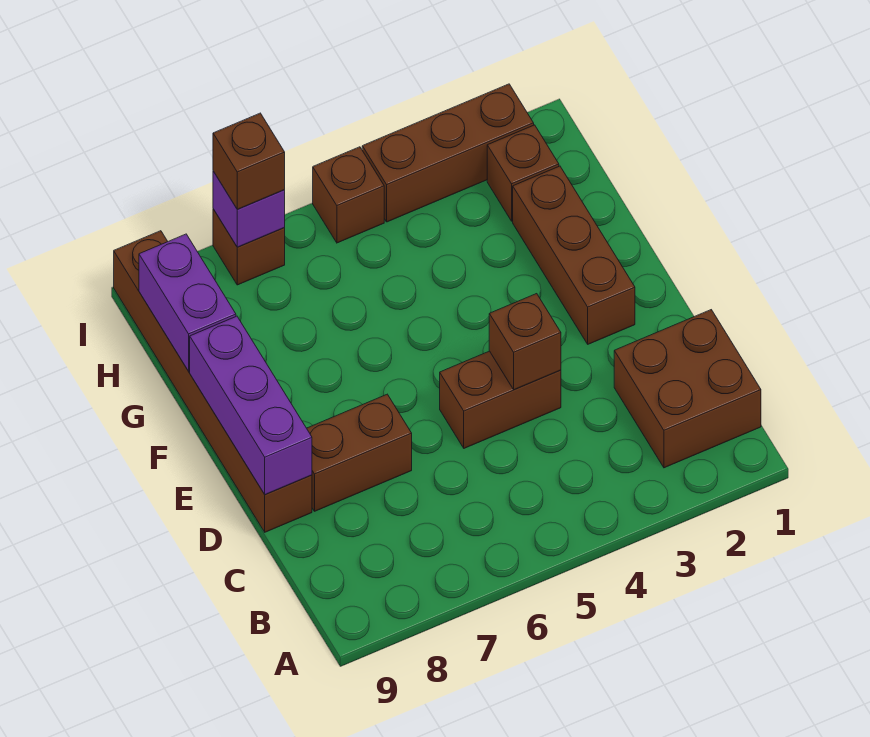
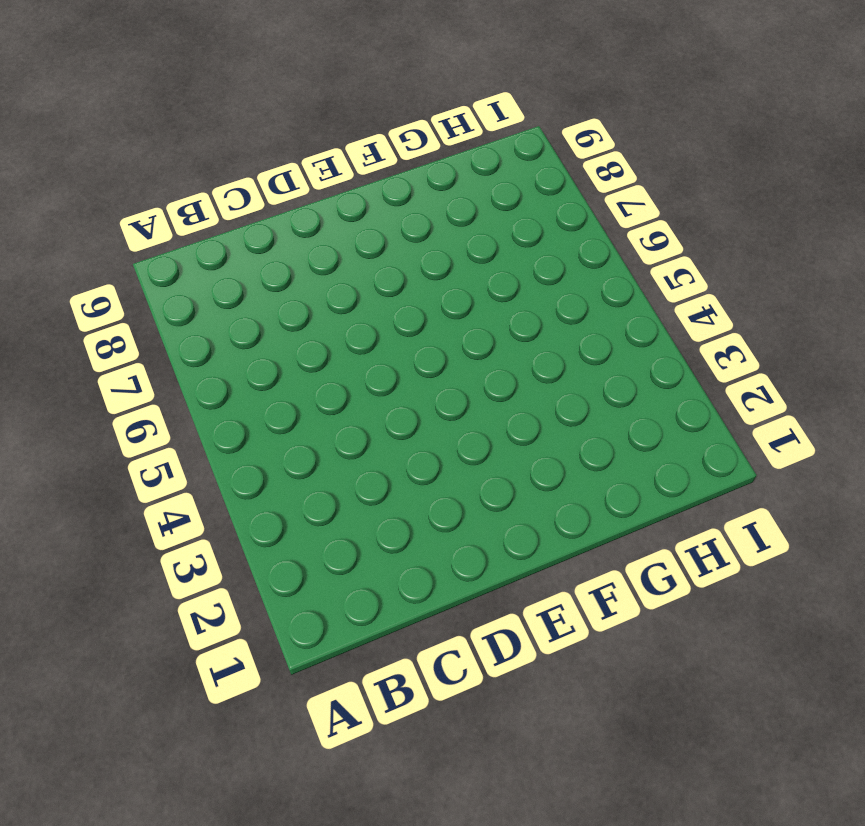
none -> brown brick B1:C2 level 1
none -> brown brick D4:D5 level 1
none -> brown brick D7:D8 level 1

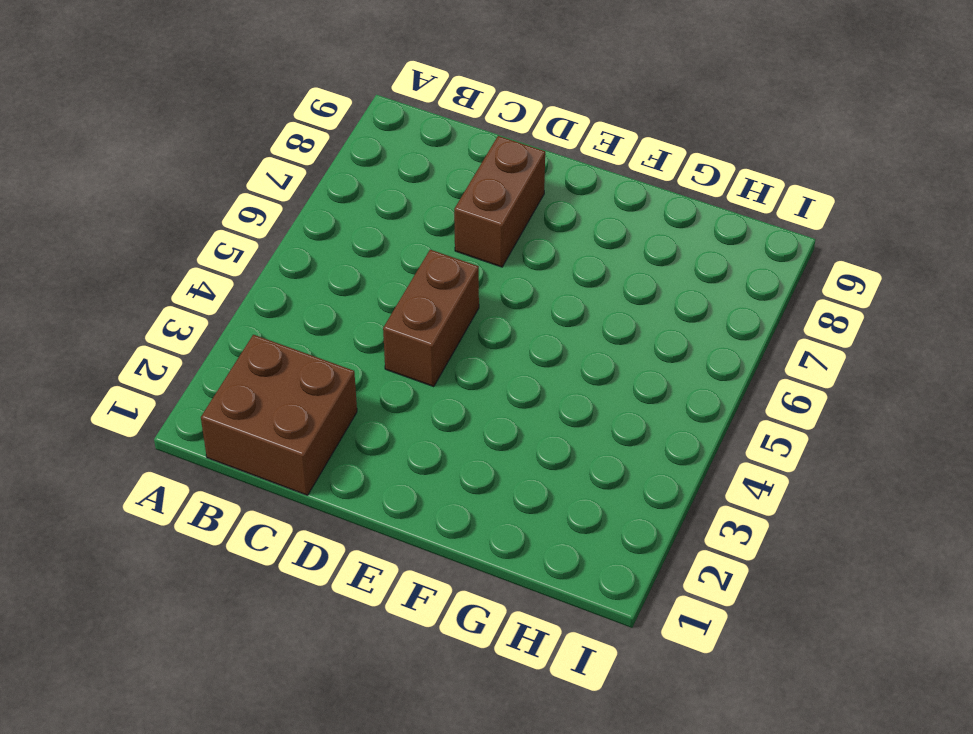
none -> brown brick D9:I9 level 1
none -> brown brick E2:G2 level 1
none -> brown brick H2 level 1

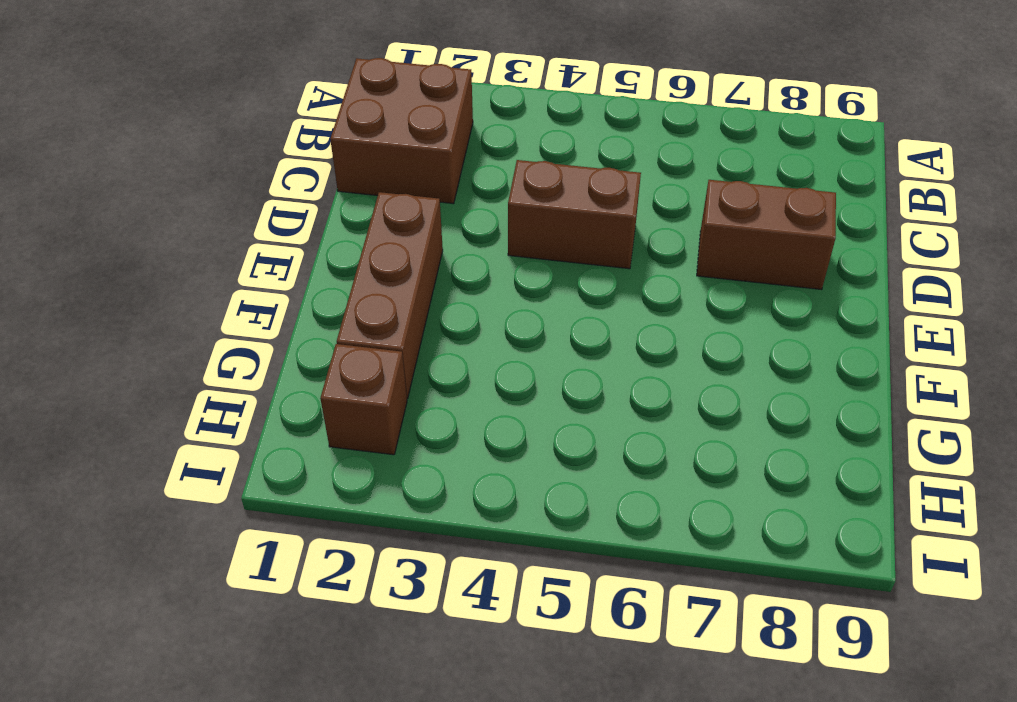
none -> brown brick D9:I9 level 1
none -> brown brick I2:I4 level 1
none -> brown brick I5 level 1

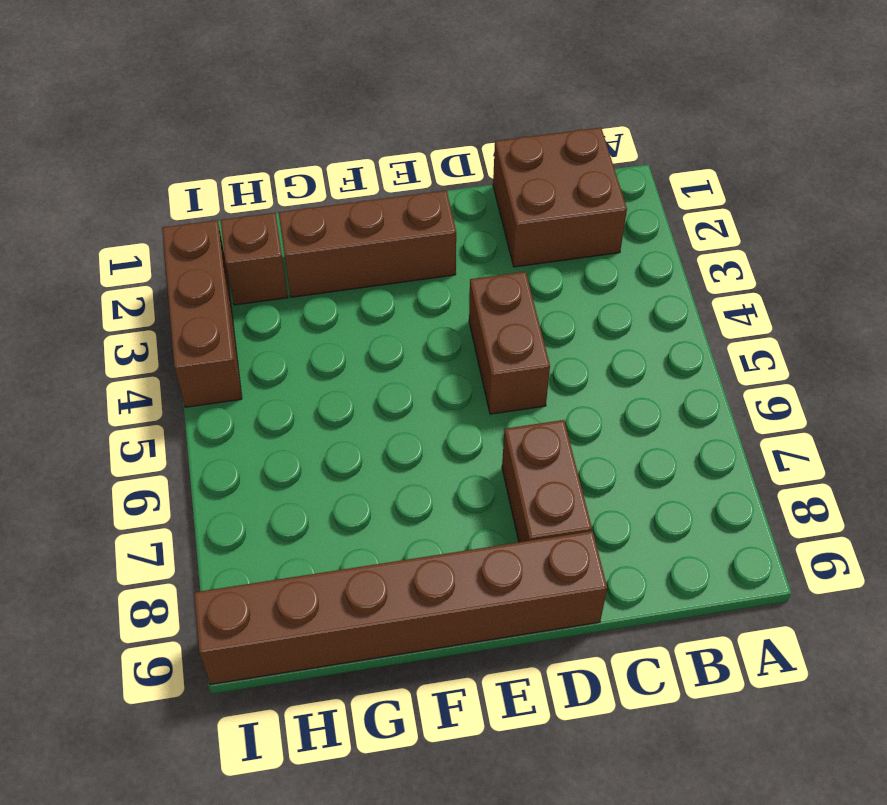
none -> brown brick I5 level 1
none -> brown brick I7 level 1
none -> brown brick D4 level 2

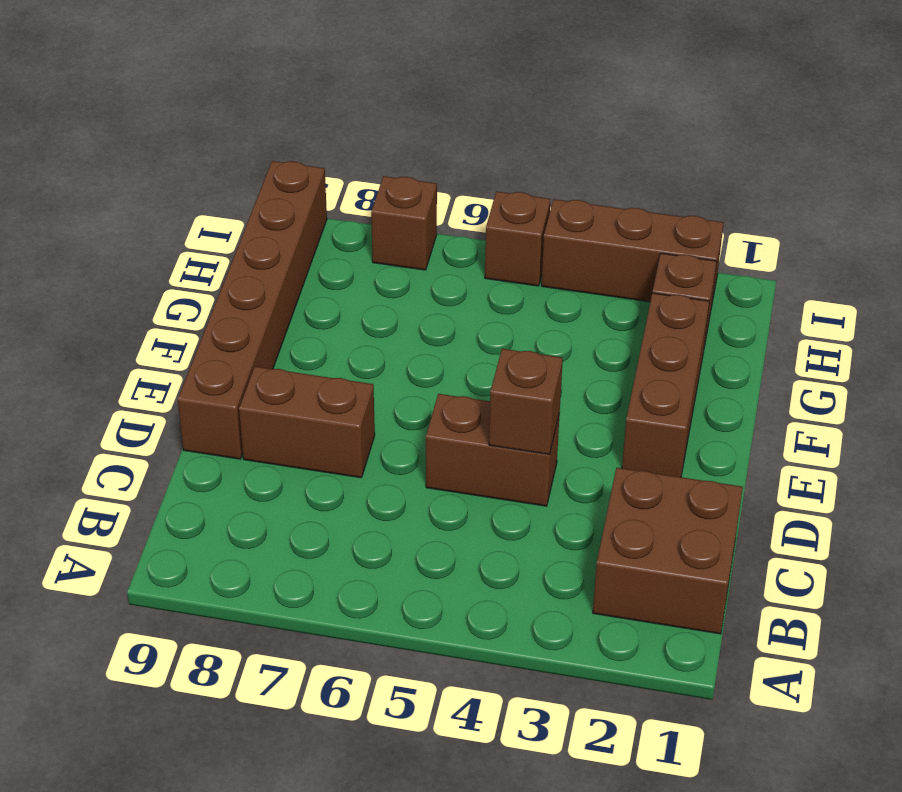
none -> purple brick D9:F9 level 2
none -> purple brick G9:H9 level 2
none -> purple brick I7 level 2

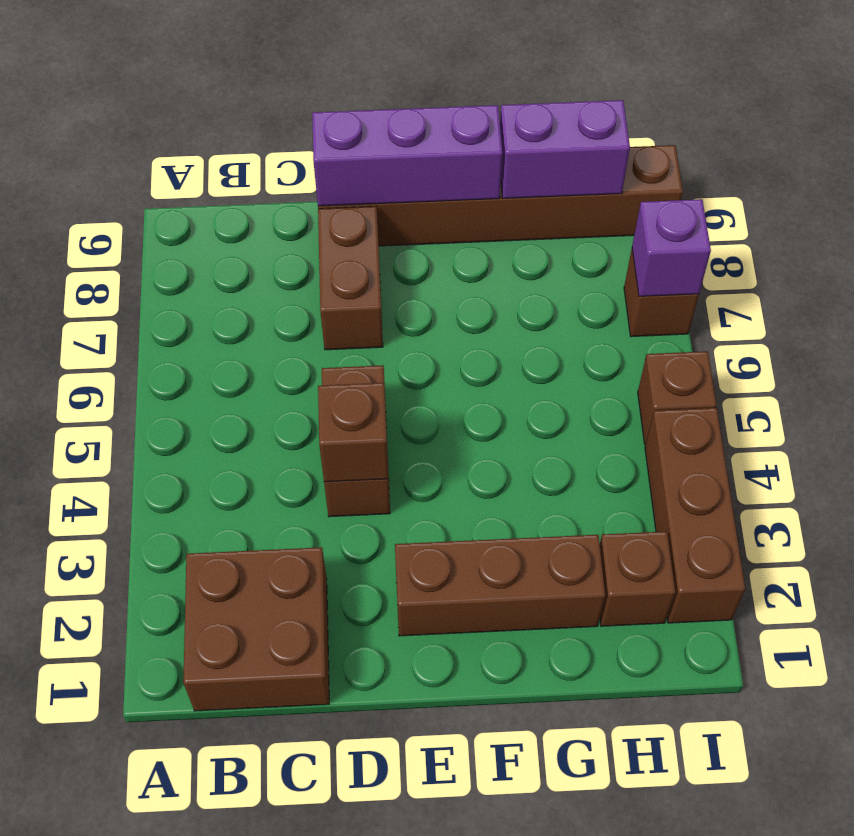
none -> brown brick I7 level 3

